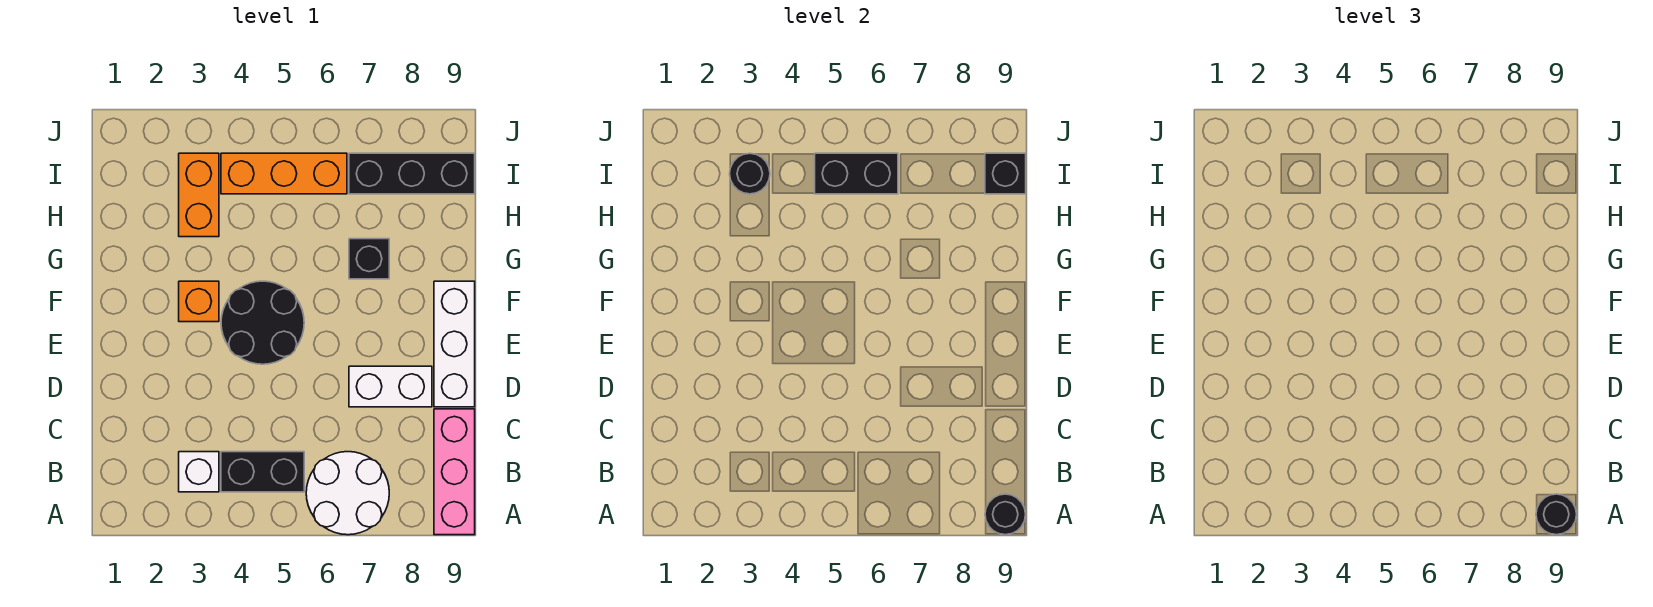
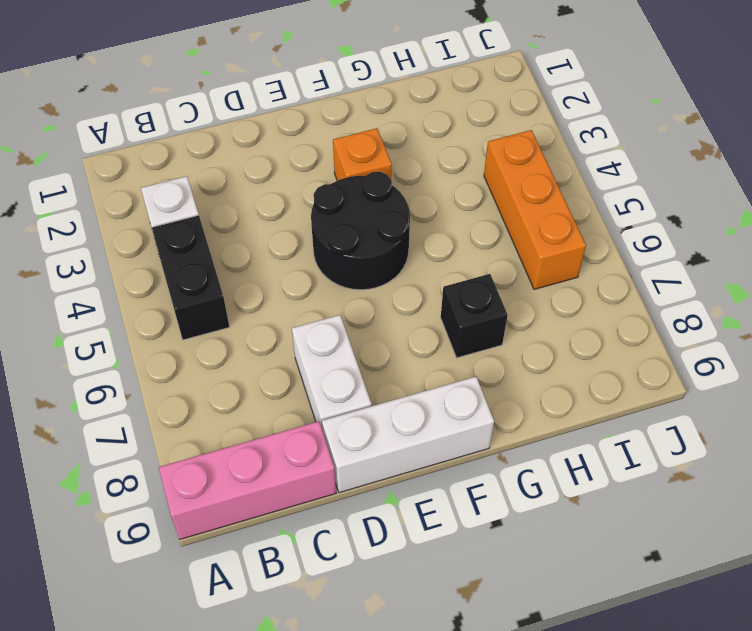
none -> white round brick A6:B7 level 1
none -> orange brick H3:I3 level 1
none -> black brick I7:I9 level 1

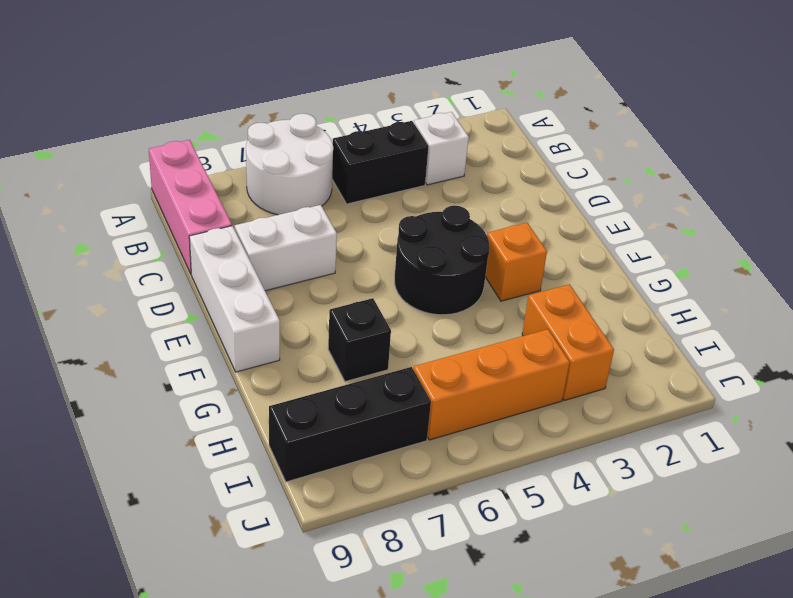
none -> black round brick A9 level 2
none -> black round brick I3 level 2
none -> black brick I5:I6 level 2

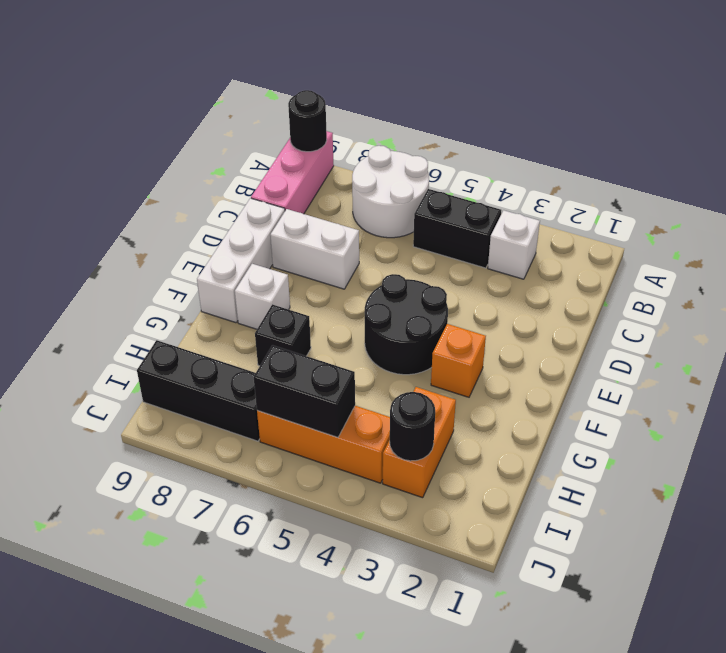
white brick F8 level 1 -> none
none -> black brick I9 level 2
none -> black round brick A9 level 3

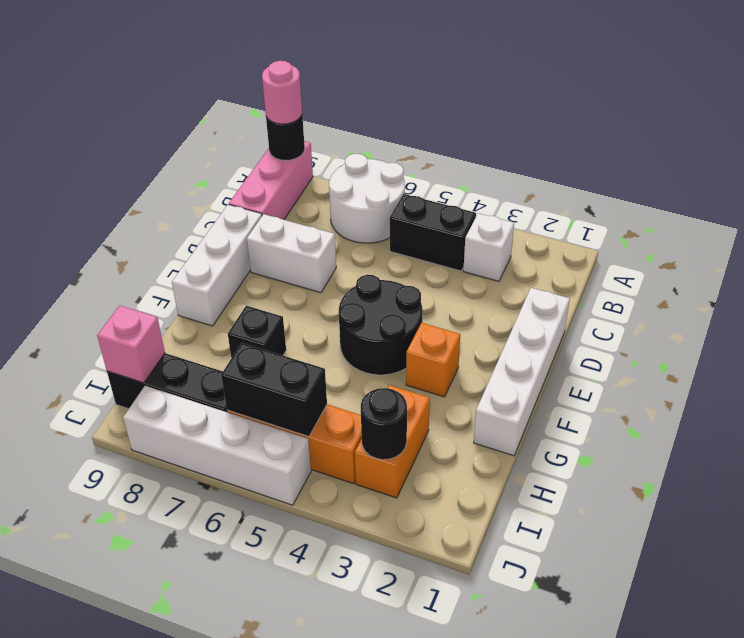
pink round brick A9 level 3 -> black round brick A9 level 3
white brick D1:G1 level 1 -> none
pink brick I9 level 2 -> black brick I9 level 2
white brick J5:J8 level 1 -> none

